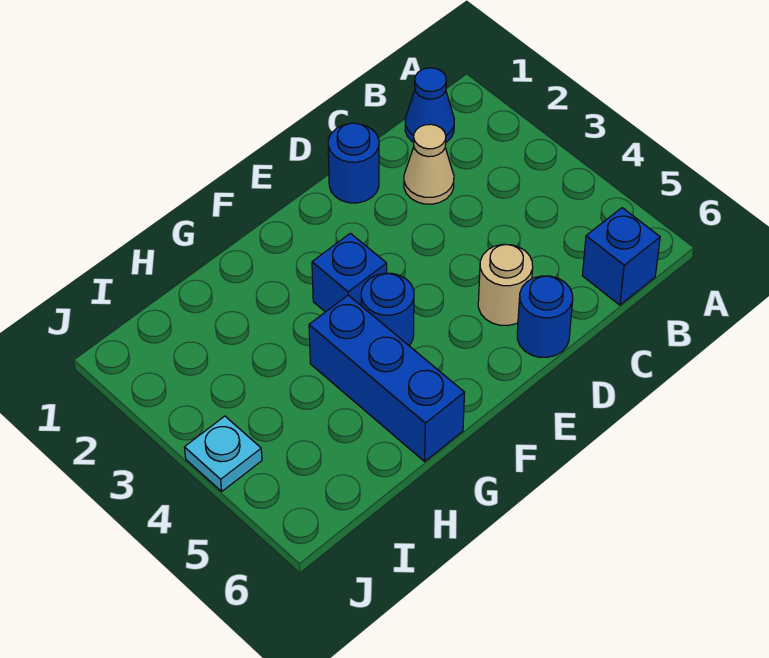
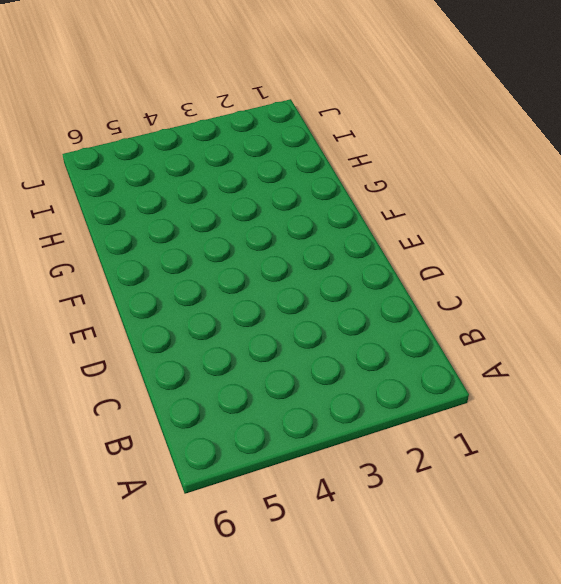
none -> blue cone B1 level 1
none -> blue brick B6 level 1

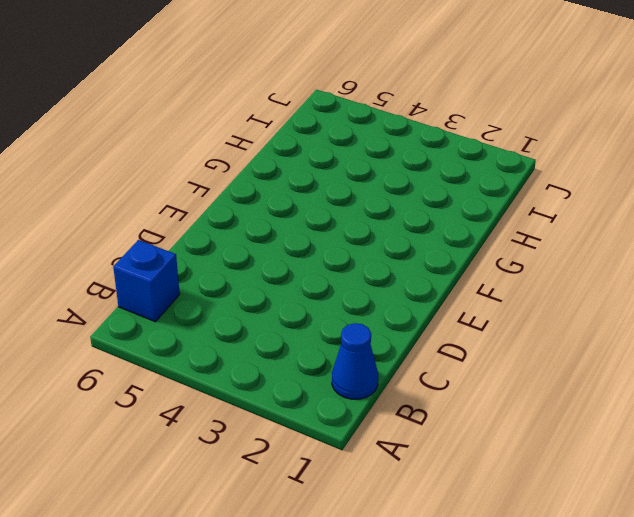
none -> tan cone C2 level 1
none -> blue round brick D1 level 1

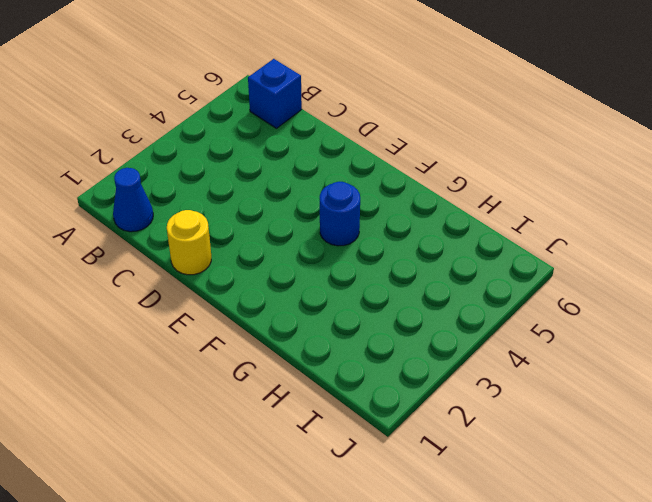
yellow round brick D1 level 1 -> blue round brick D1 level 1
none -> tan cone C2 level 1
none -> tan round brick D5 level 1

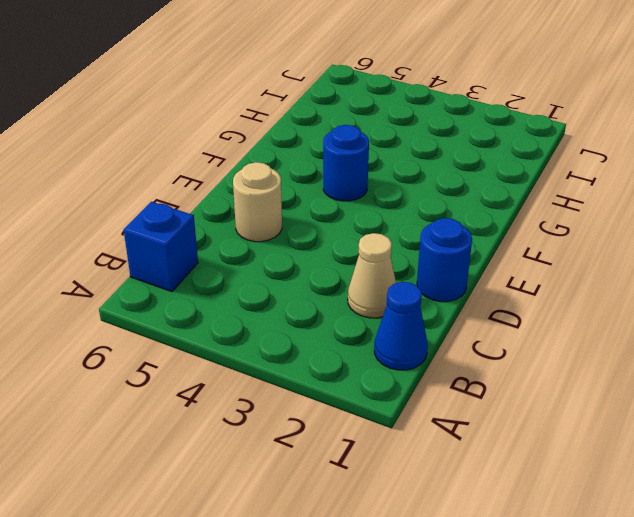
none -> blue round brick D6 level 1
none -> blue brick F3 level 1

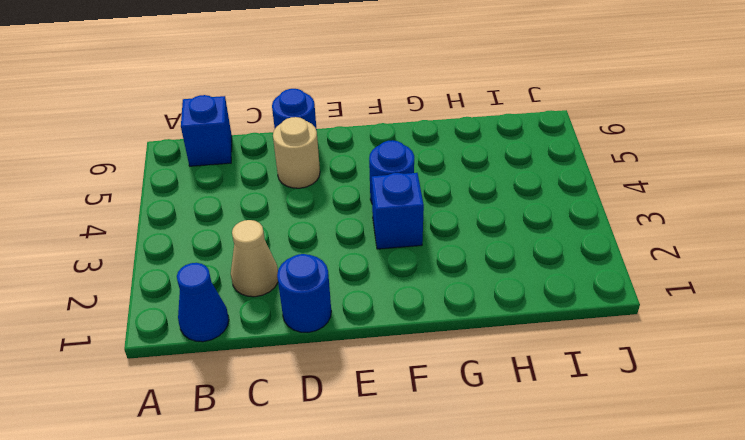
none -> blue brick G4:G6 level 1
none -> cyan plate J4 level 1

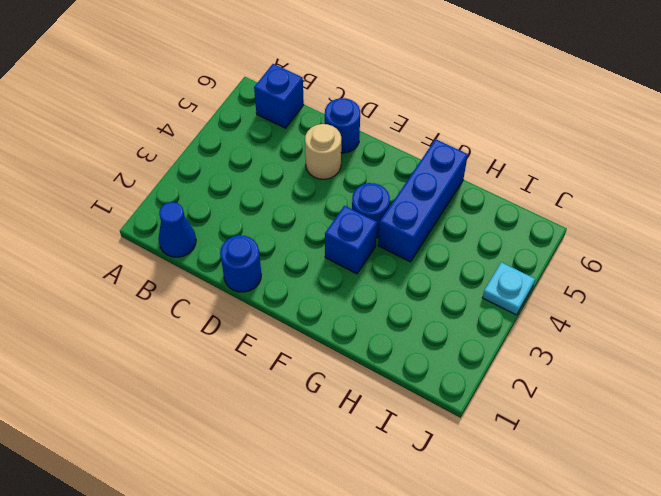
none -> tan cone C2 level 1

